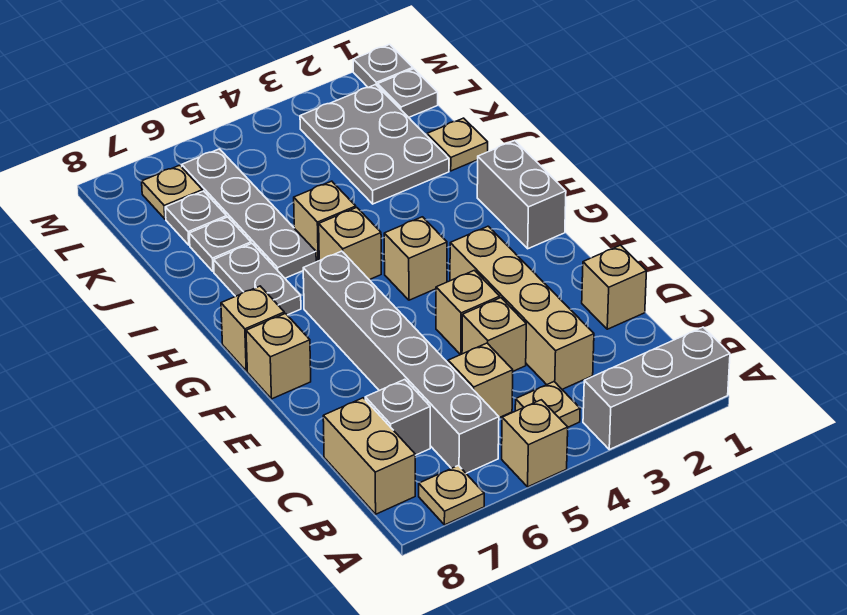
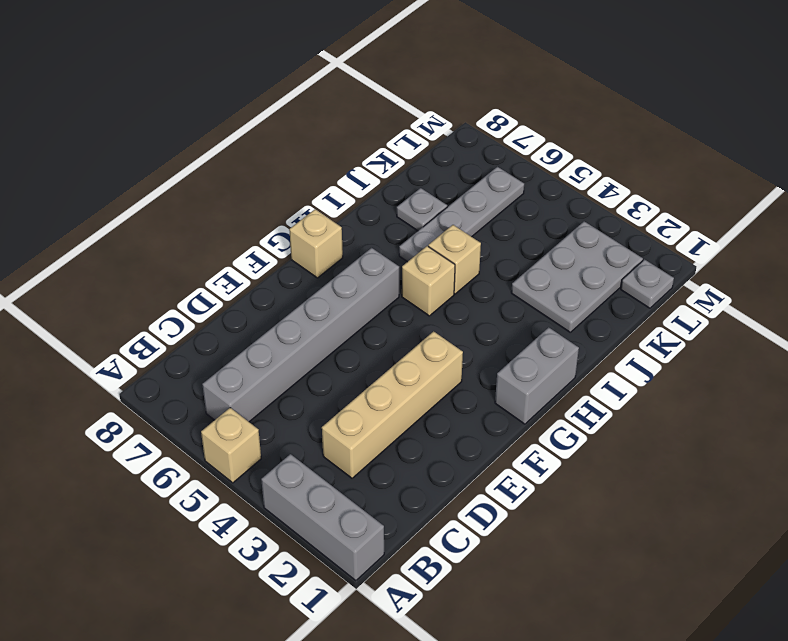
none -> tan plate A7 level 1
none -> tan plate B4 level 1
none -> tan brick B8:C8 level 1

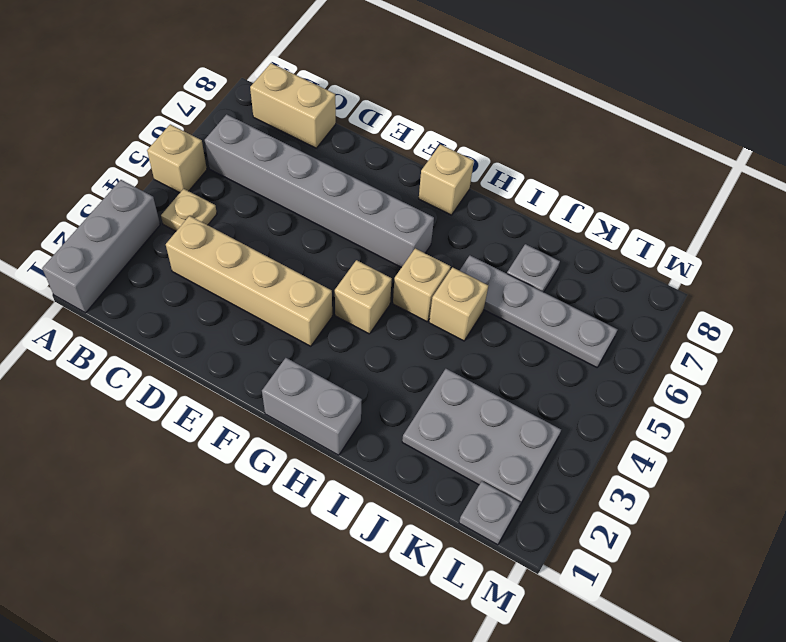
none -> tan plate A7 level 1
none -> tan brick C5 level 1
none -> grey brick C7 level 1

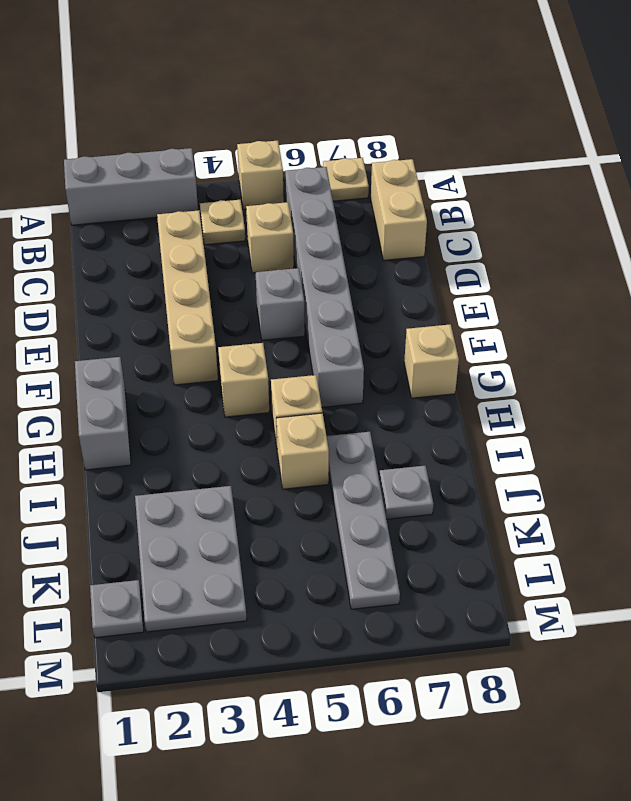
grey brick E5 level 1 -> grey brick C7 level 1
none -> tan brick D1 level 1
none -> tan brick D4 level 1
none -> tan brick E4 level 1

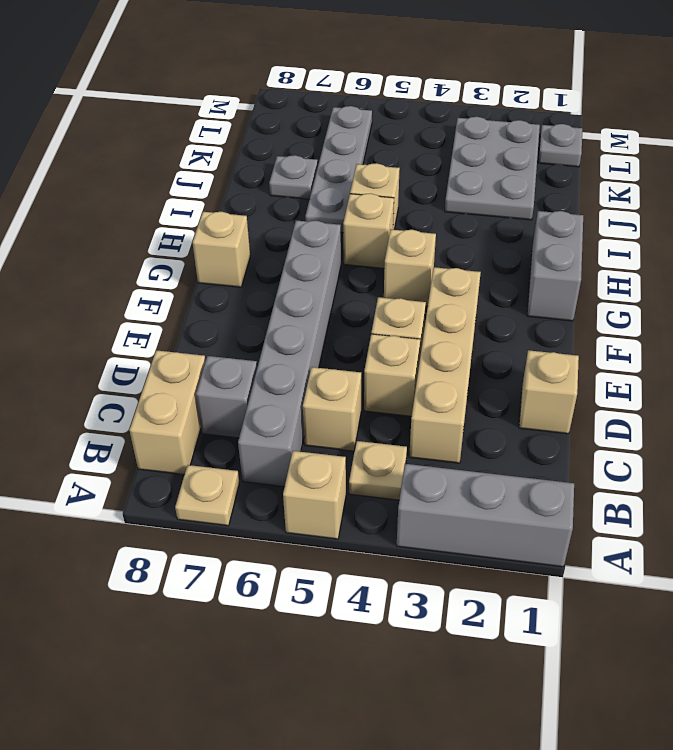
none -> tan brick F8 level 1
none -> grey plate H7:I7 level 1
none -> tan plate J1 level 1

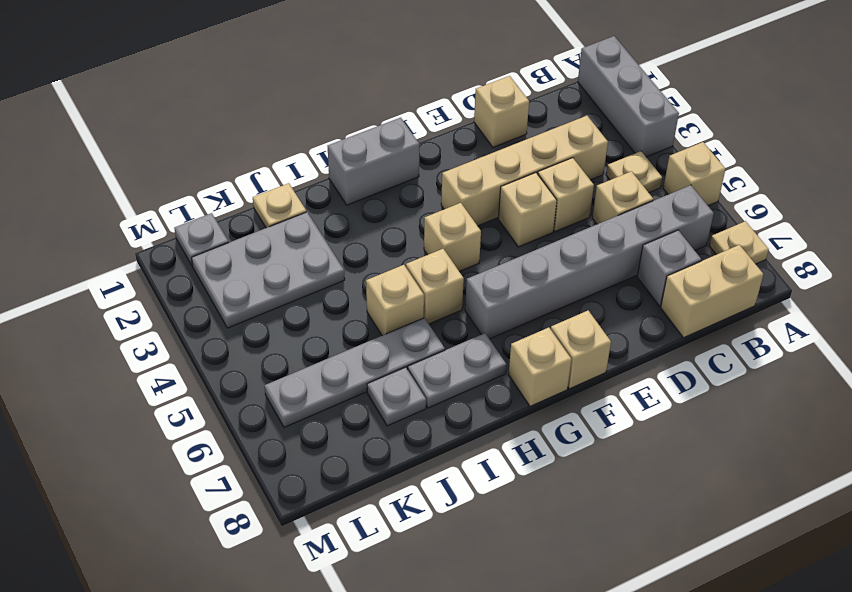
none -> grey plate K7 level 1
none -> tan plate L7 level 1
none -> grey plate M1 level 1

